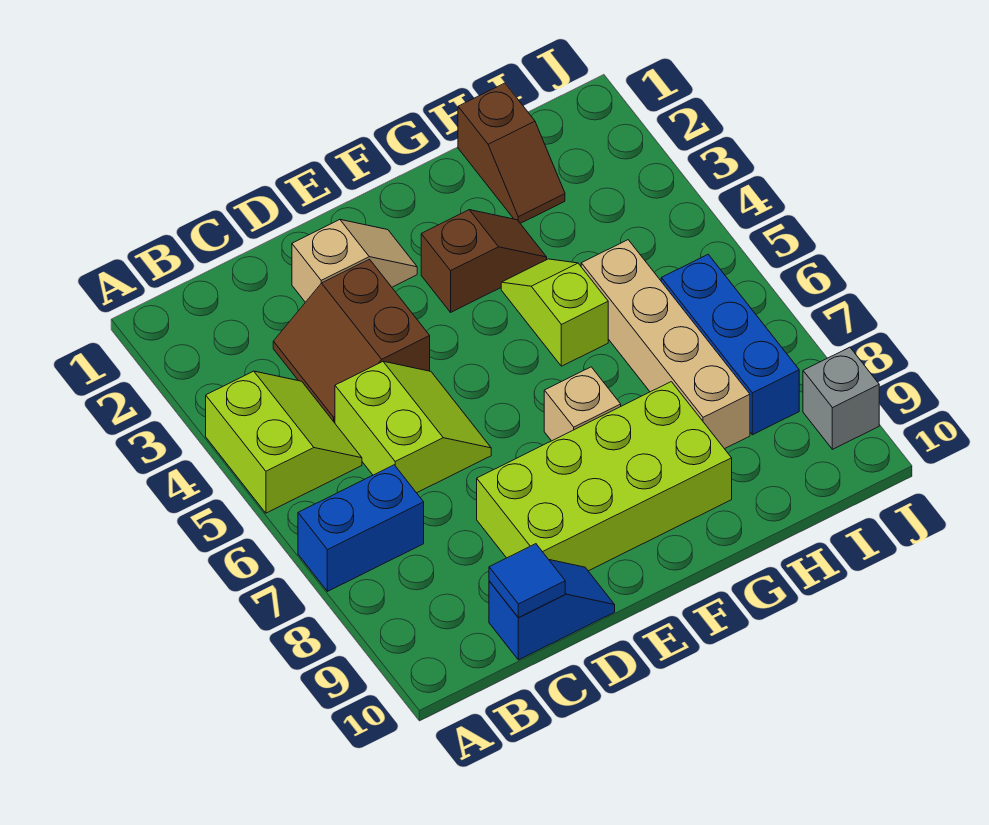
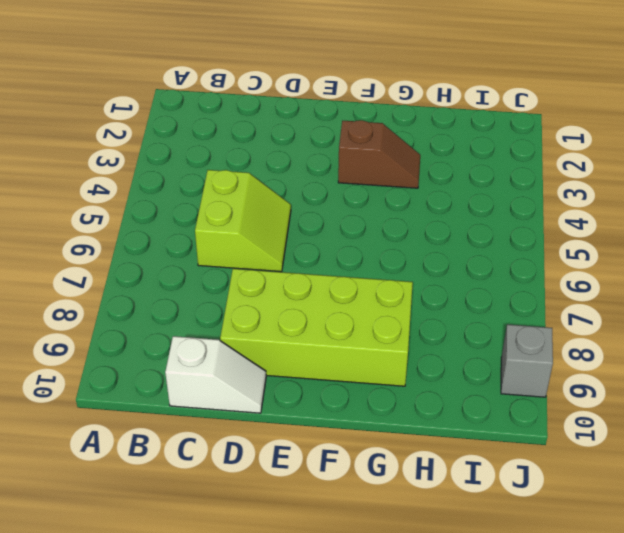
white slope C10:D10 level 1 top C -> blue slope C10:D10 level 1 top C
none -> lime slope A4:B5 level 1 top A
none -> blue brick A7:B7 level 1
none -> brown slope C3:D4 level 1 top D

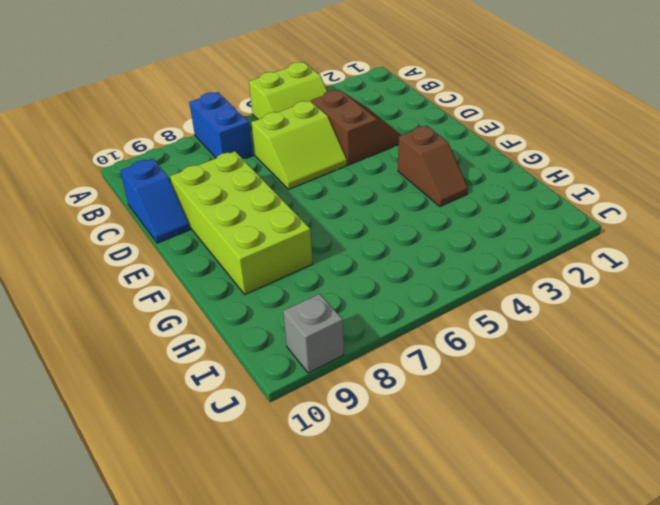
brown slope C3:D4 level 1 top 4 -> brown slope C3:D4 level 1 top D
none -> tan slope D2:E2 level 1 top D
none -> tan brick F7 level 1
none -> lime slope G4:G5 level 1 top 5

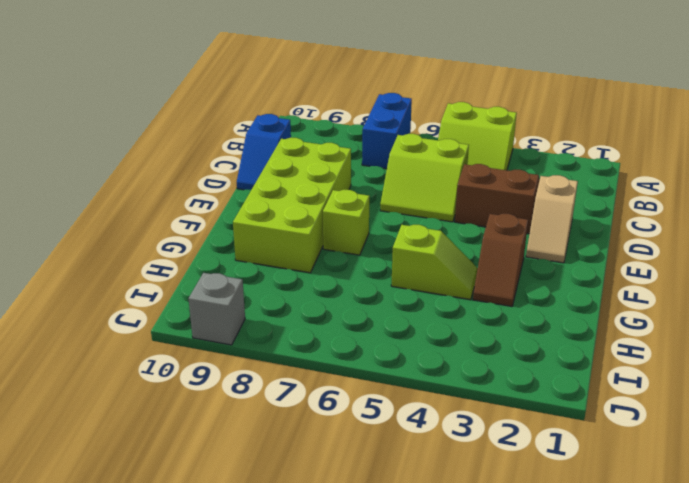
lime brick F7 level 1 -> tan brick F7 level 1
none -> brown slope H1:H2 level 1 top 1
none -> tan brick H5:H8 level 1
none -> blue brick I6:I8 level 1

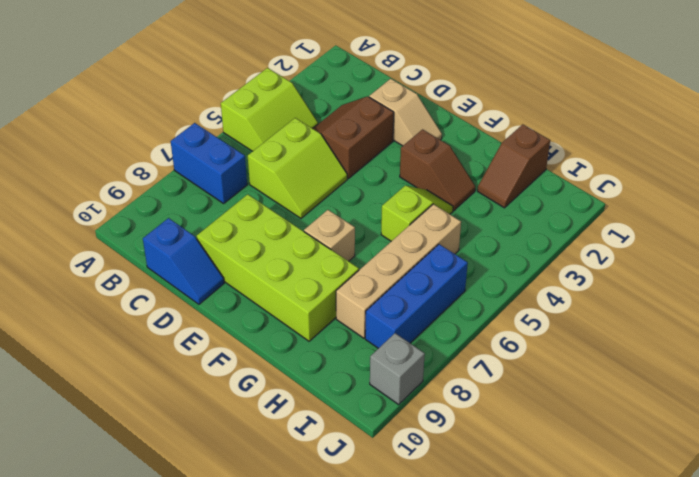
none -> blue tile C10 level 2

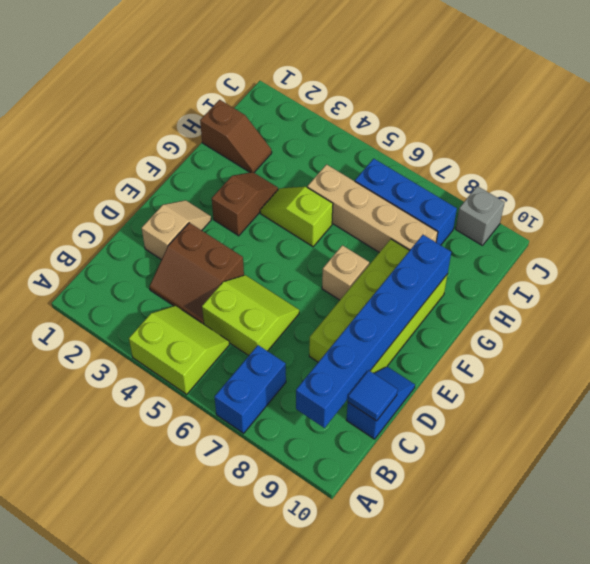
blue brick B9:G9 level 2 -> none

